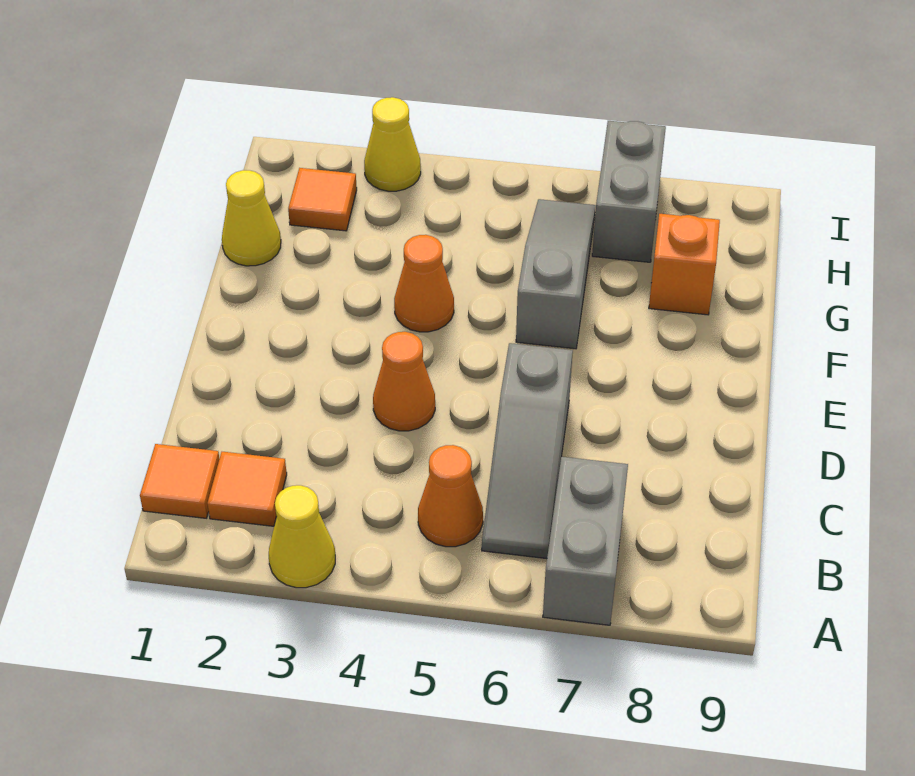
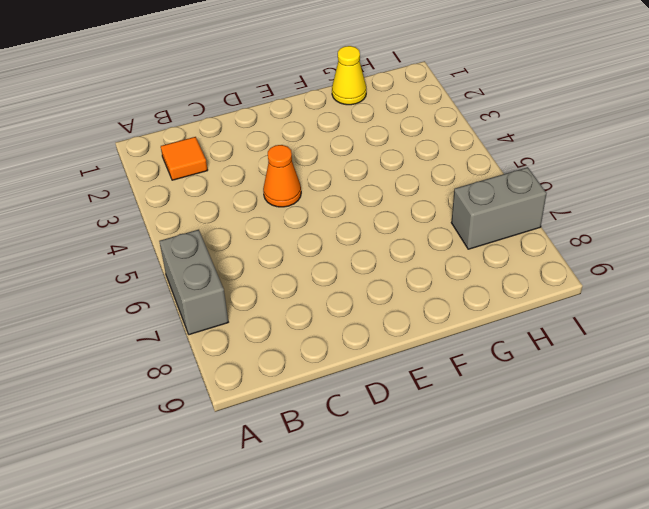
grey brick A6:A7 level 1 -> grey brick A7:B7 level 1
none -> yellow cone A3 level 1
none -> orange tile B1 level 1
none -> orange cone B5 level 1

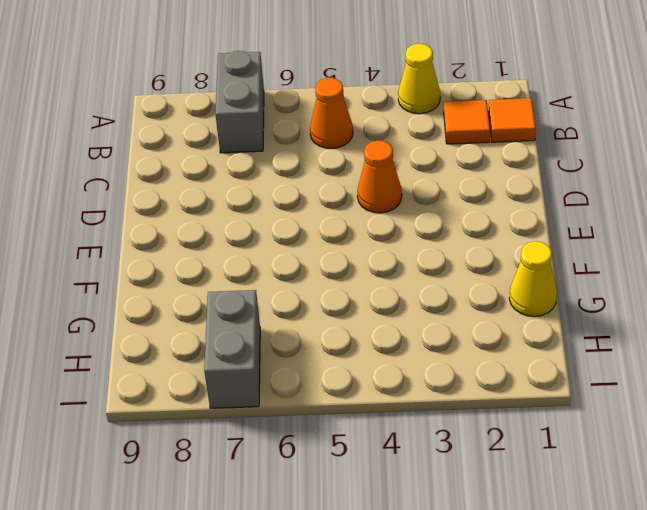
none -> grey slope B6:D6 level 1 top D
none -> orange cone F4 level 1
none -> grey slope F6:H6 level 1 top F

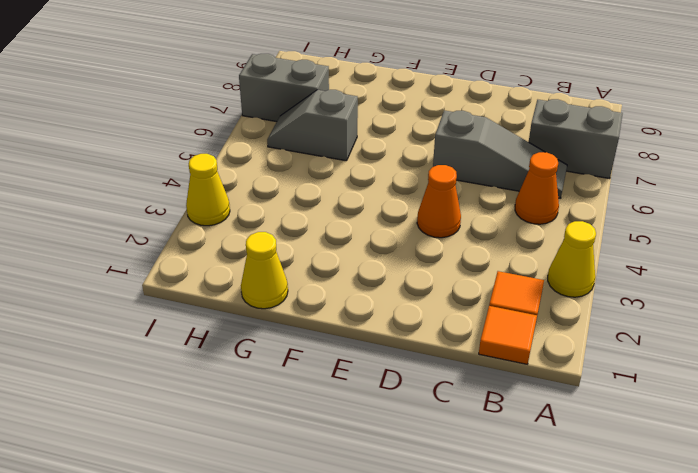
grey slope G6:H6 level 1 top G -> grey slope F6:H6 level 1 top F
none -> orange cone F4 level 1
none -> orange brick G8 level 1
none -> orange tile H2 level 1

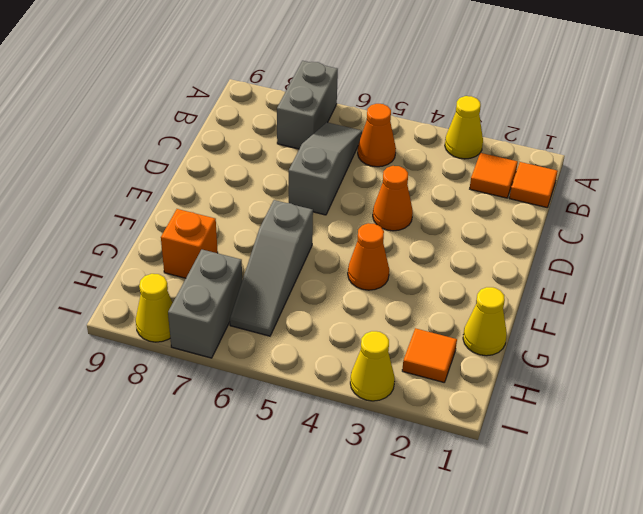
yellow cone I8 level 1 -> none

